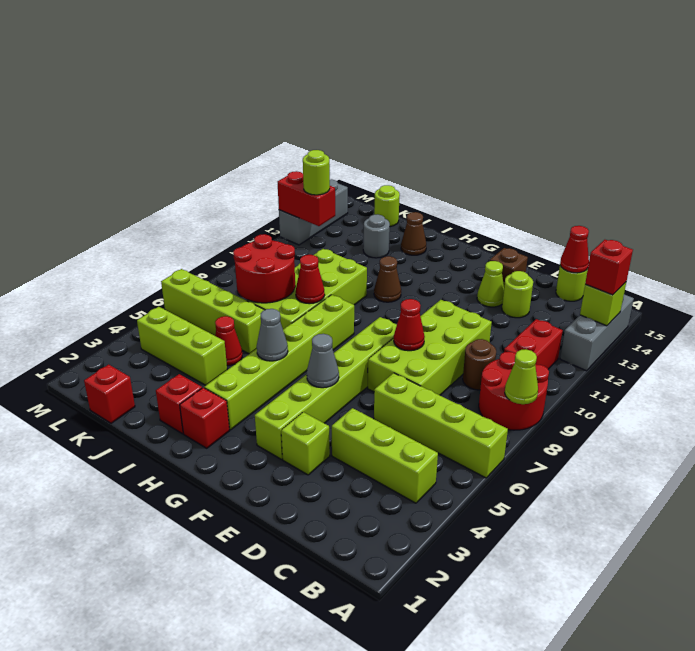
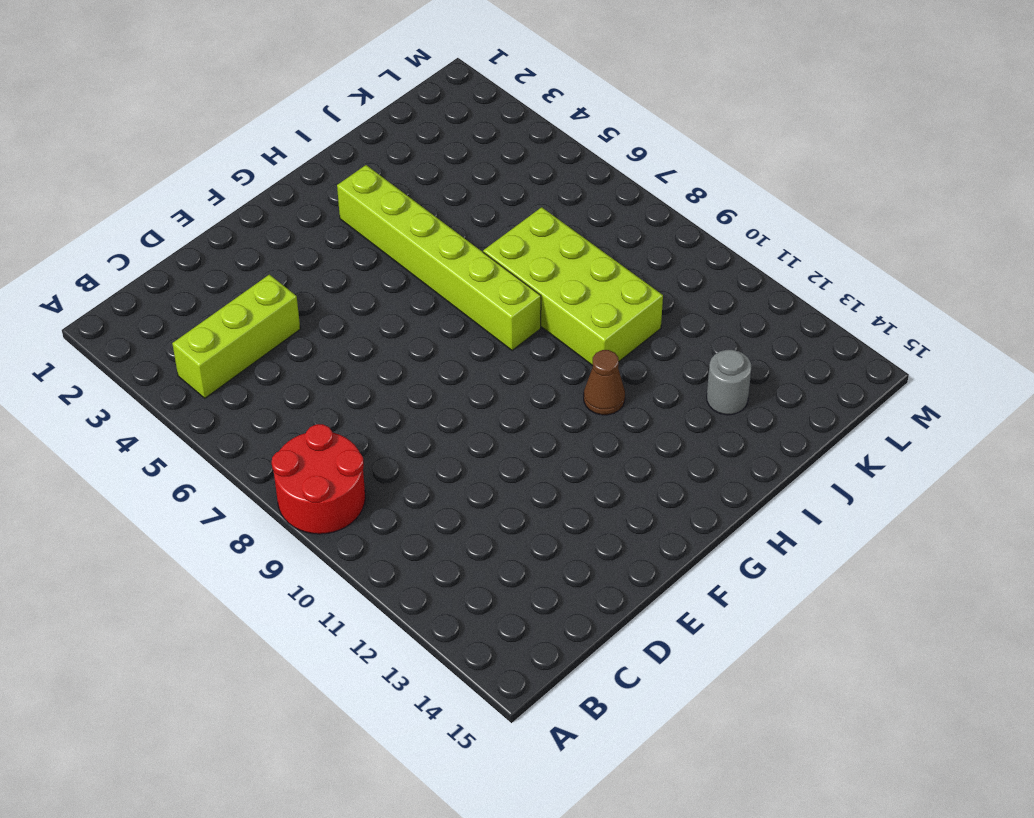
none -> lime brick A6:D6 level 1
none -> grey brick A12:A14 level 1
none -> red brick B10:B11 level 1
none -> brown round brick C9 level 1

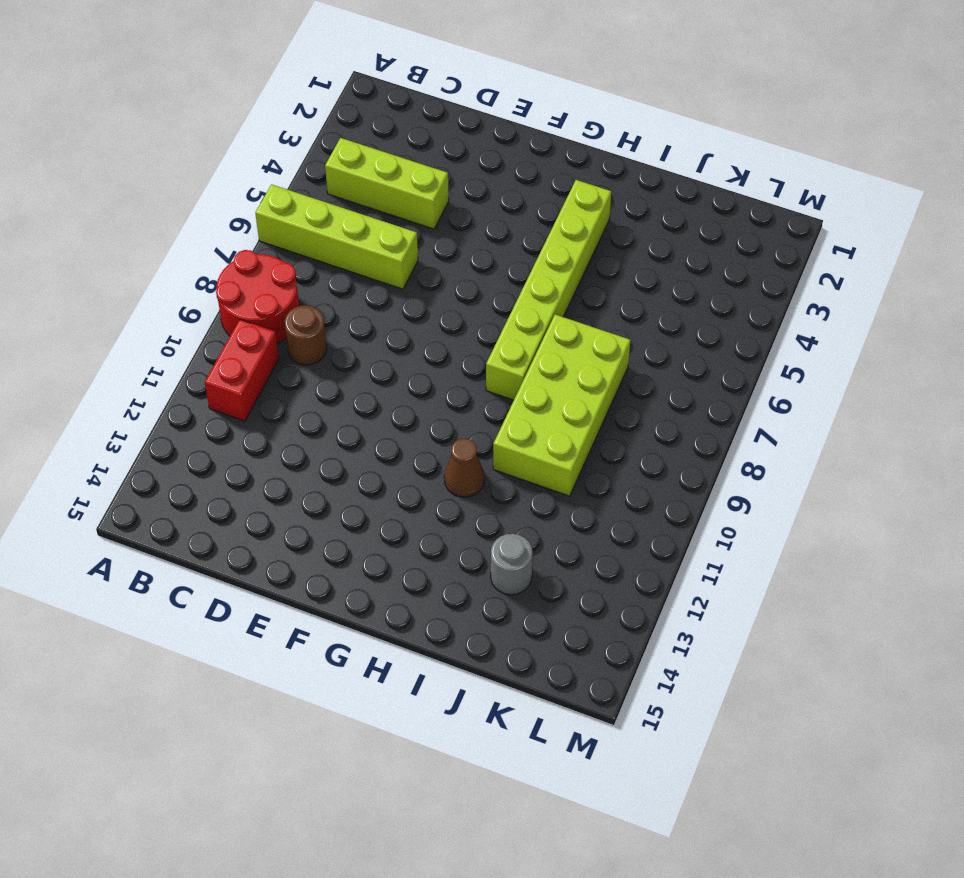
none -> grey brick A12:A14 level 1
none -> lime round brick C15 level 1
none -> lime brick D7:E10 level 1
none -> lime round brick D13 level 1

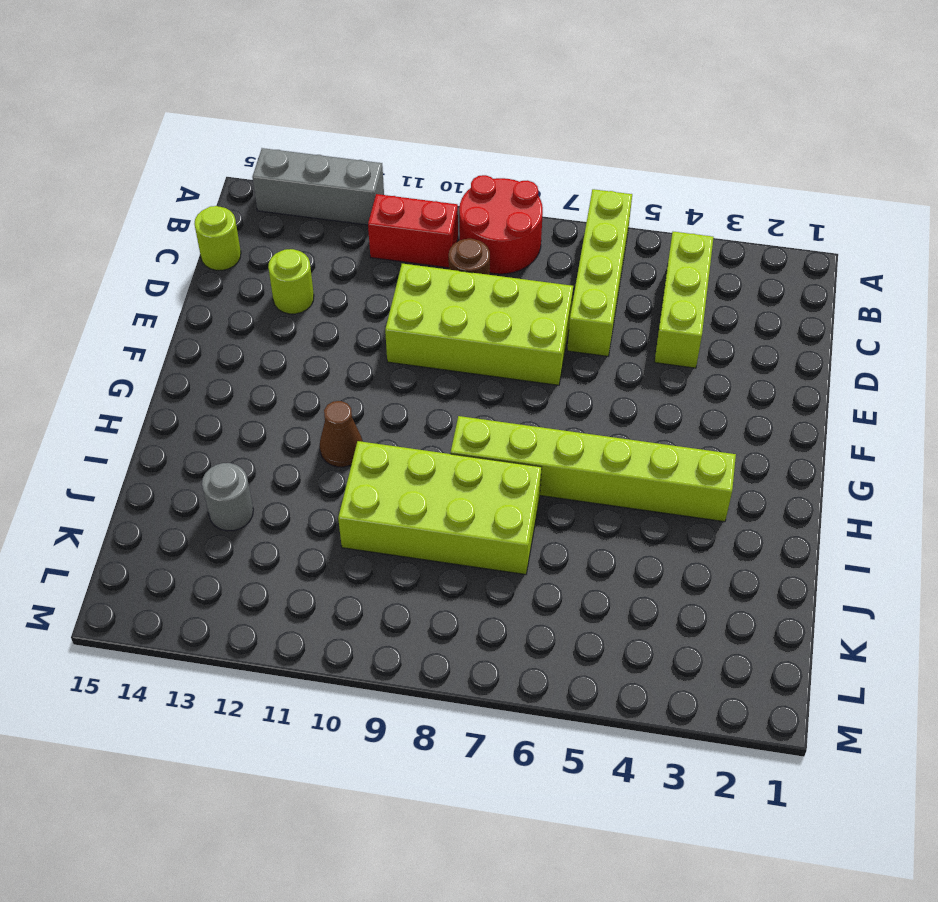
none -> lime brick E3 level 1
none -> lime cone E13 level 1
none -> brown brick E14 level 1
none -> lime brick F3:F8 level 1

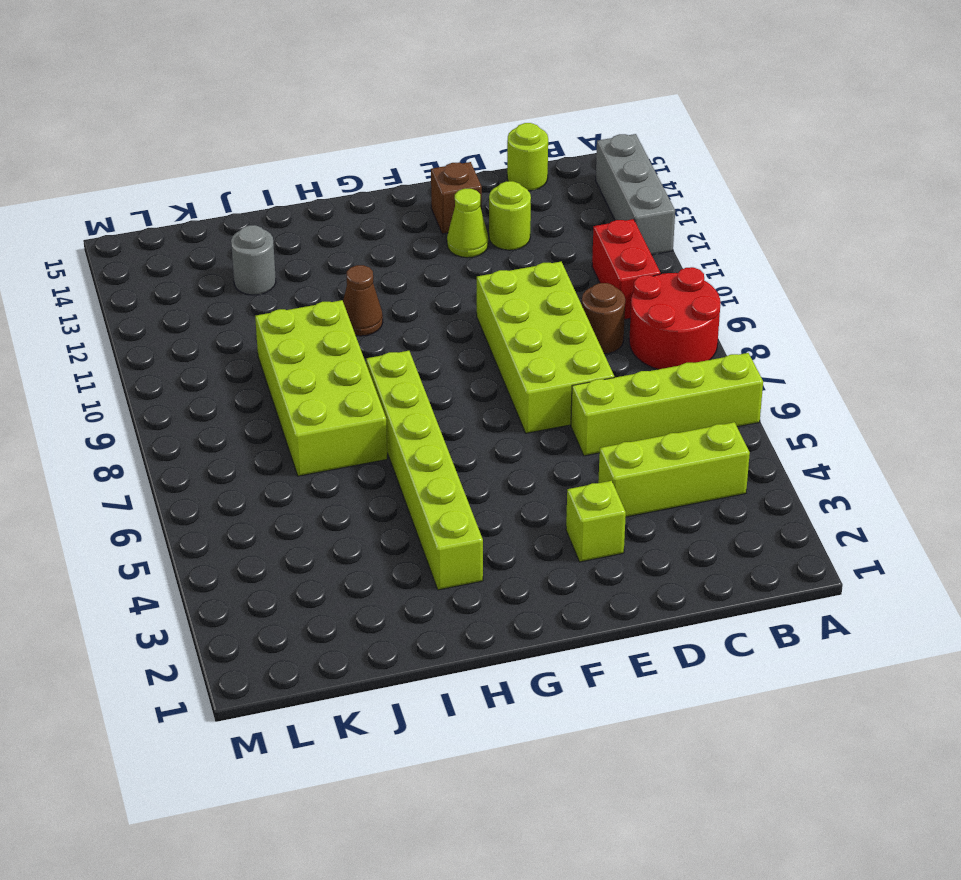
none -> lime brick F3:F8 level 1
none -> red brick H2 level 1
none -> red brick I2 level 1
none -> brown cone I14 level 1

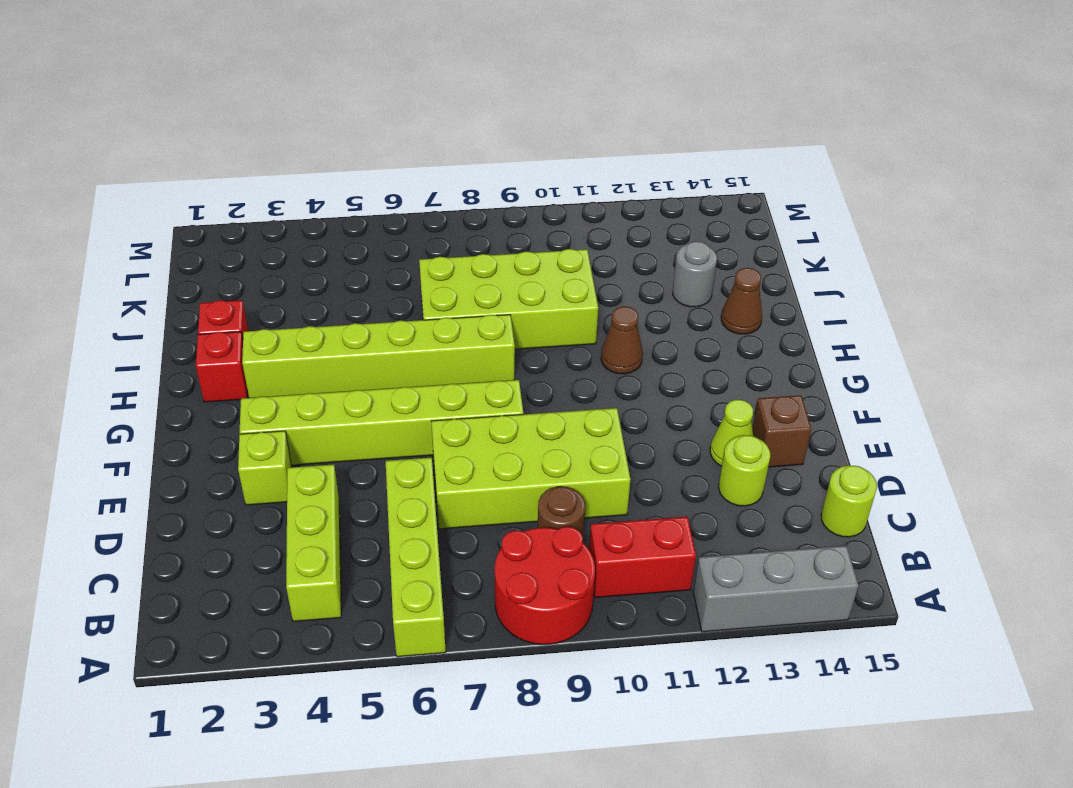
none -> lime brick J4:L4 level 1
none -> red cone J5 level 1
none -> lime brick J6:M6 level 1
none -> red brick K1 level 1

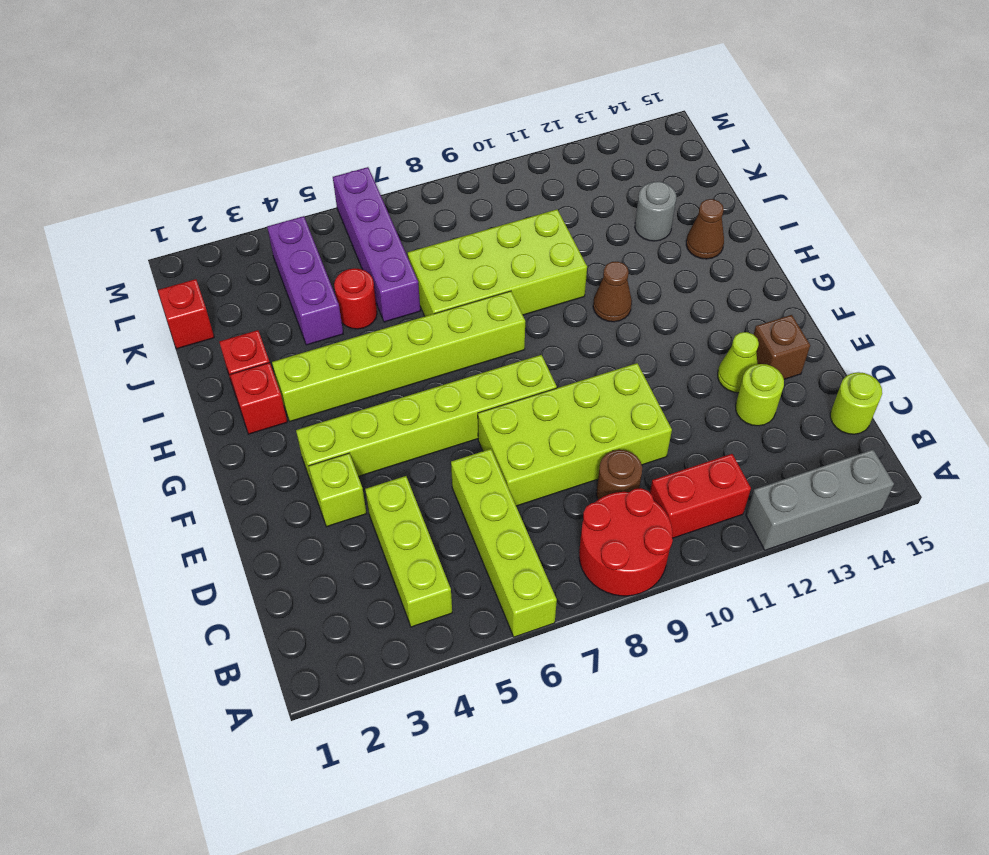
purple brick J4:L4 level 1 -> lime brick J4:L4 level 1
red round brick J5 level 1 -> red cone J5 level 1
purple brick J6:M6 level 1 -> lime brick J6:M6 level 1
none -> lime round brick K15 level 1
none -> grey brick M12:M14 level 1
none -> lime cone A8 level 2
none -> lime brick A13 level 2

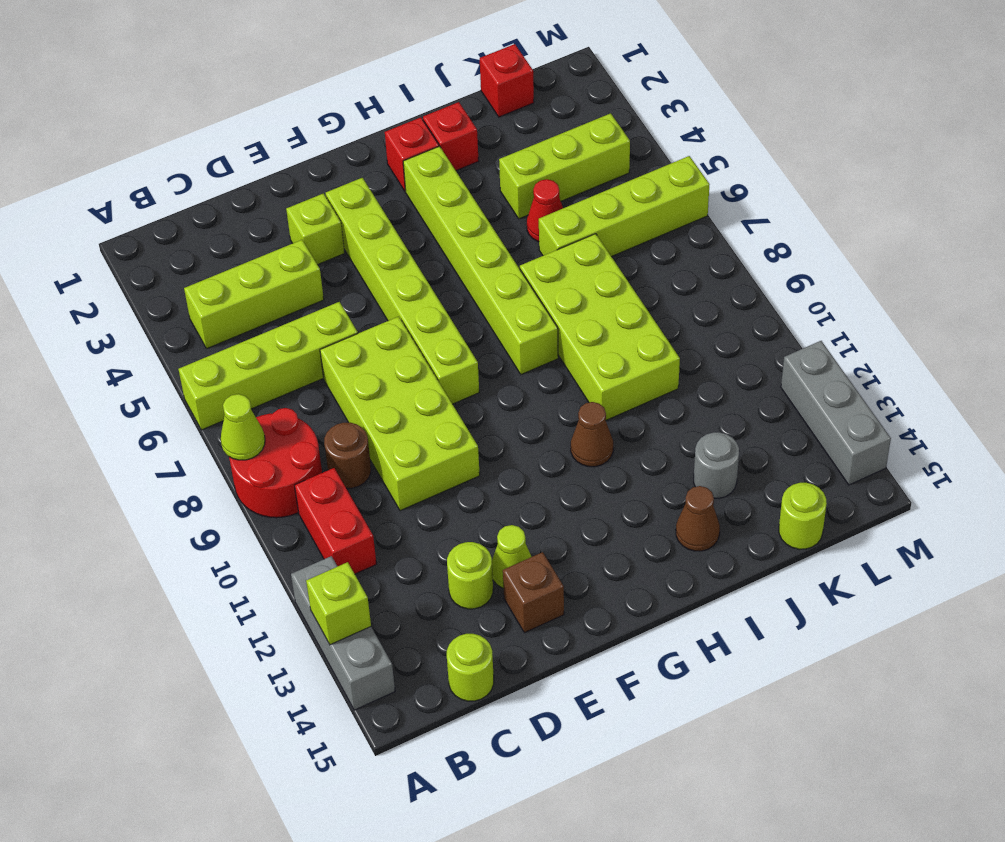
none -> red cone C15 level 2
none -> red cone E8 level 2
none -> grey cone F5 level 2
none -> grey cone H5 level 2

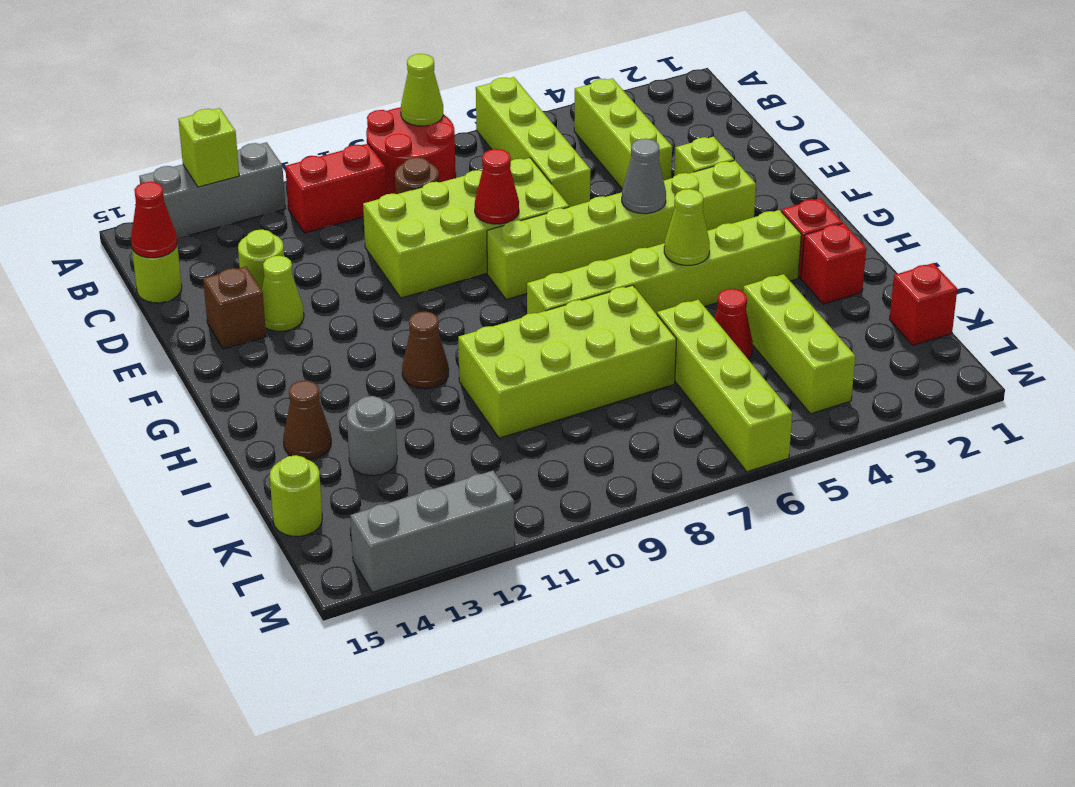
lime cone H5 level 2 -> grey cone H5 level 2
none -> red cone I8 level 2
none -> red round brick J7:K8 level 2
none -> red brick L12:M12 level 2
none -> red brick A13 level 3

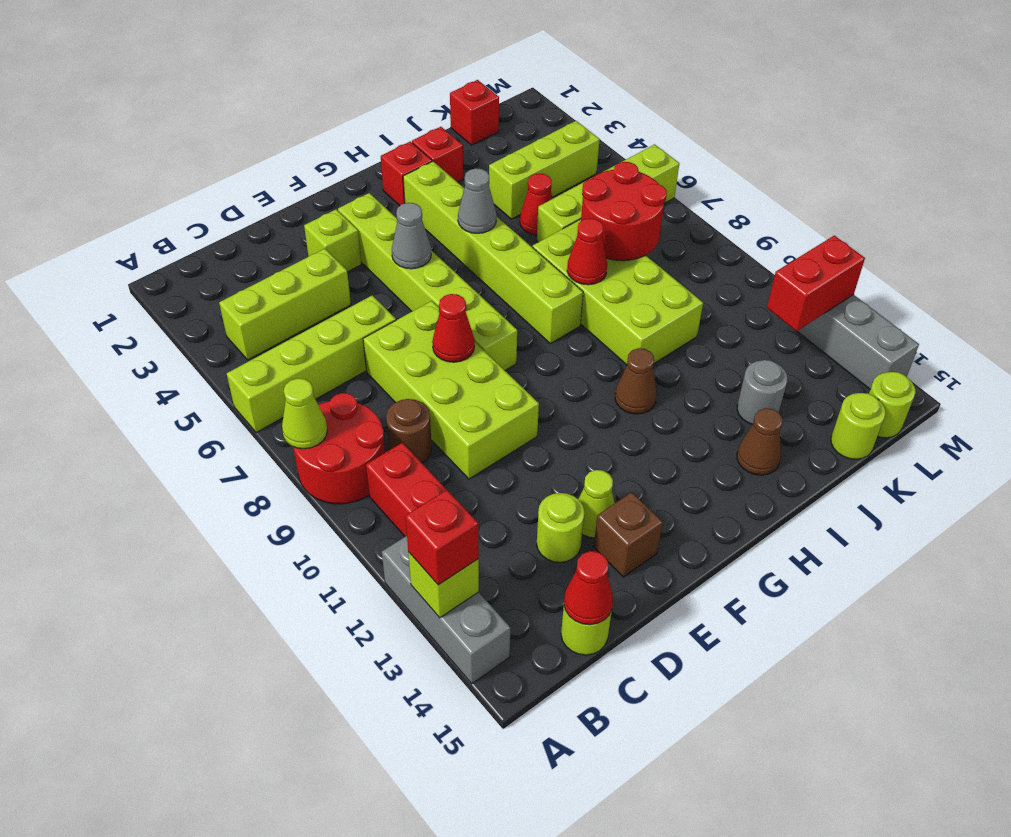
lime round brick L15 level 1 -> lime round brick L12 level 3

